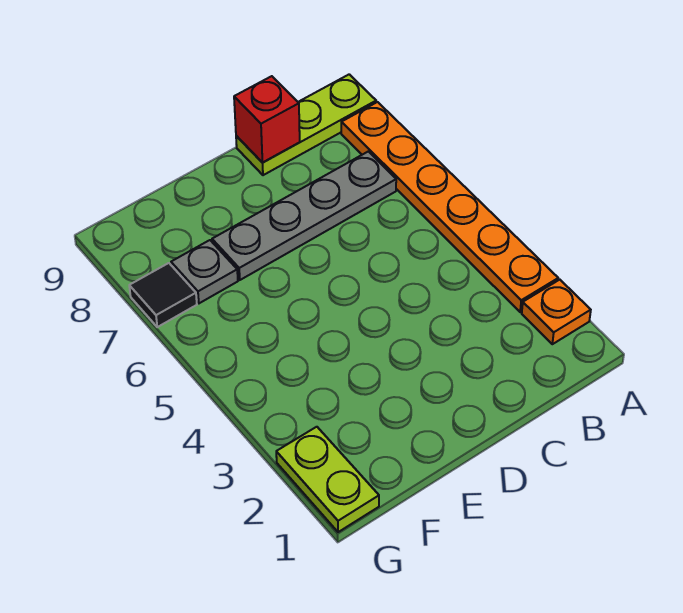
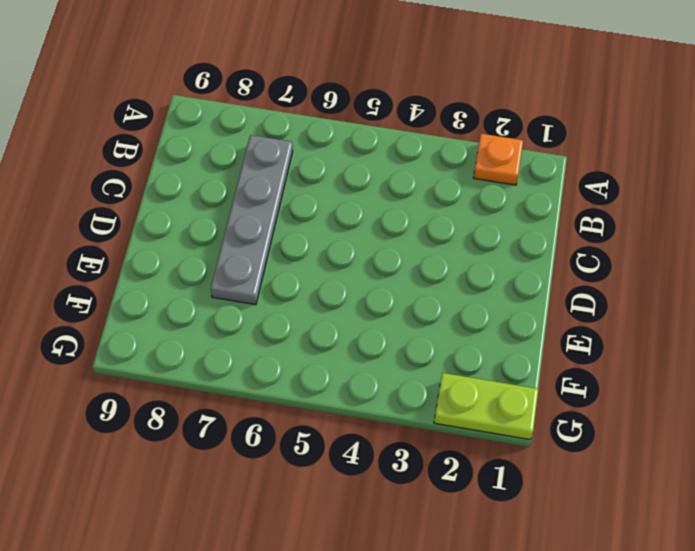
none -> orange plate A3:A8 level 1
none -> lime plate A9:C9 level 1

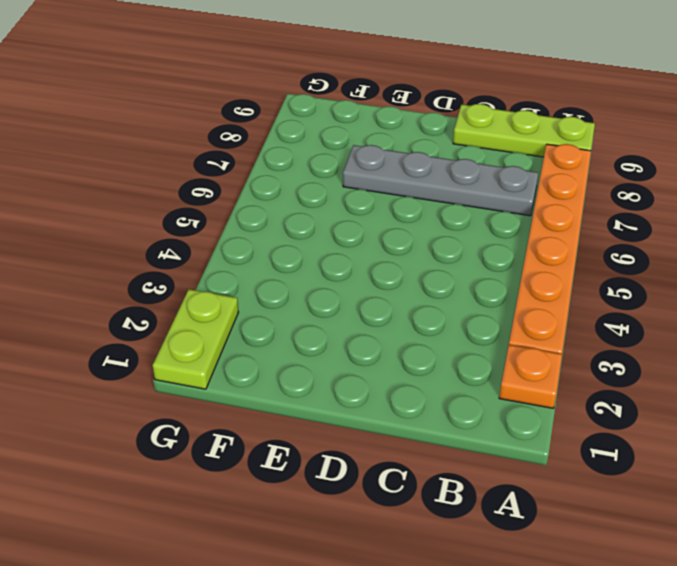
none -> grey plate F7 level 1
none -> black tile G7 level 1

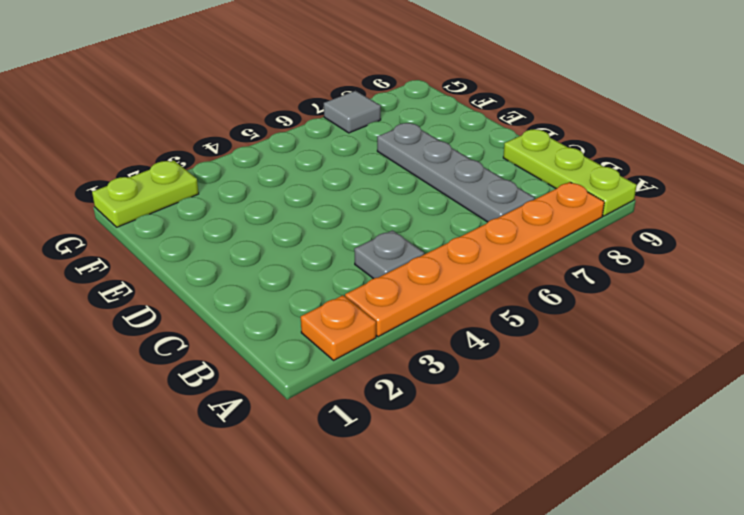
grey plate B4 level 1 -> grey plate F7 level 1
grey tile G7 level 1 -> black tile G7 level 1
none -> red brick C9 level 2

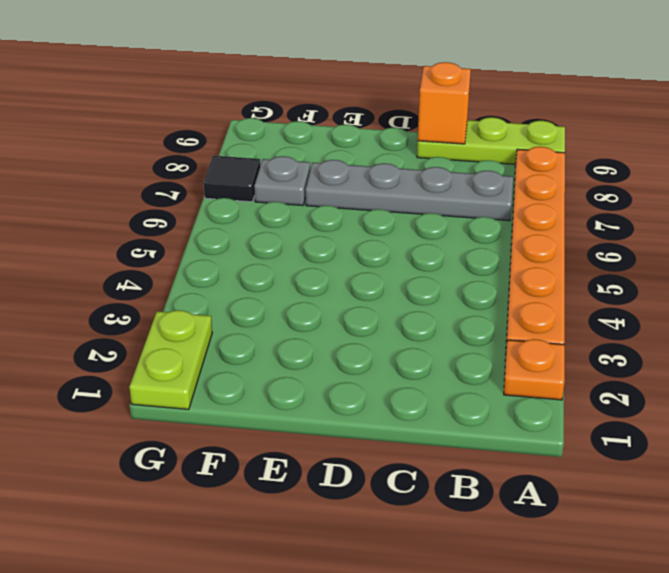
orange brick C9 level 2 -> red brick C9 level 2

